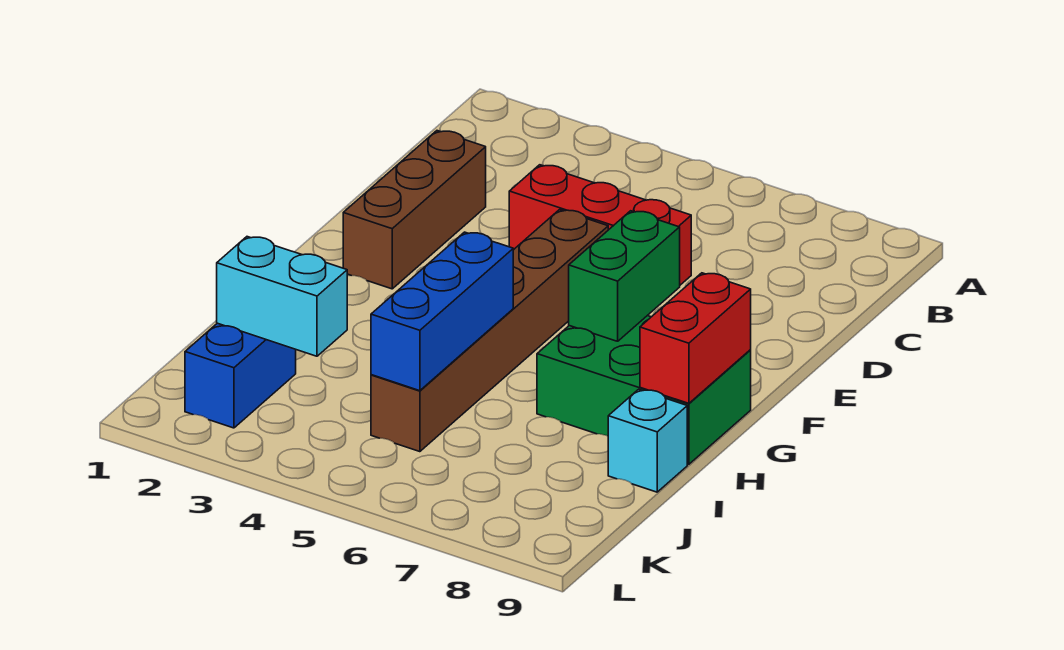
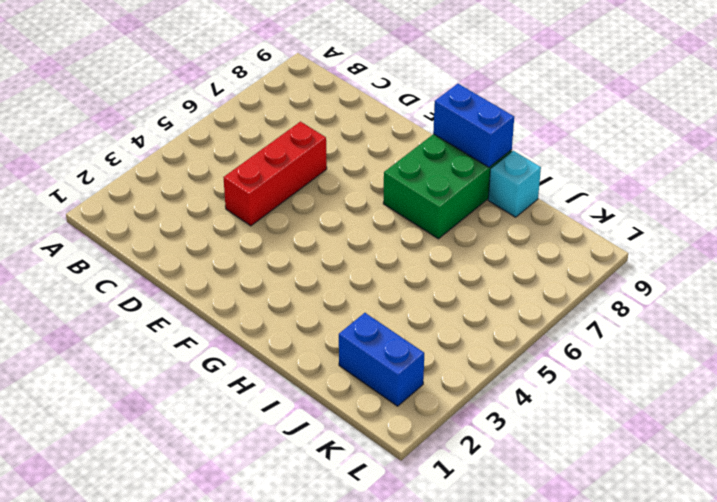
blue brick G9:H9 level 2 -> red brick G9:H9 level 2
none -> brown brick D2:F2 level 1
none -> brown brick E5:J5 level 1

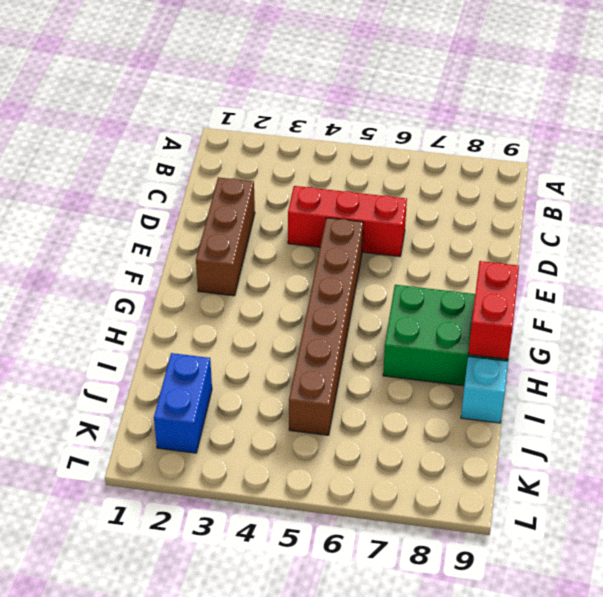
none -> green brick F7:G7 level 2
none -> blue brick H5:J5 level 2

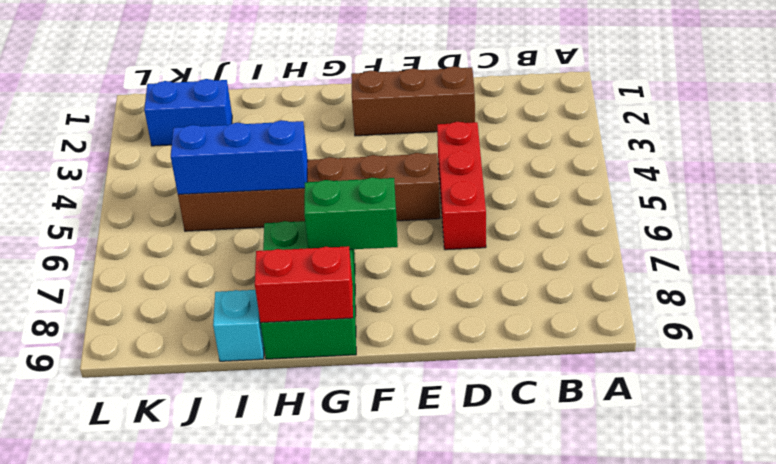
none -> cyan brick J2:J3 level 2

